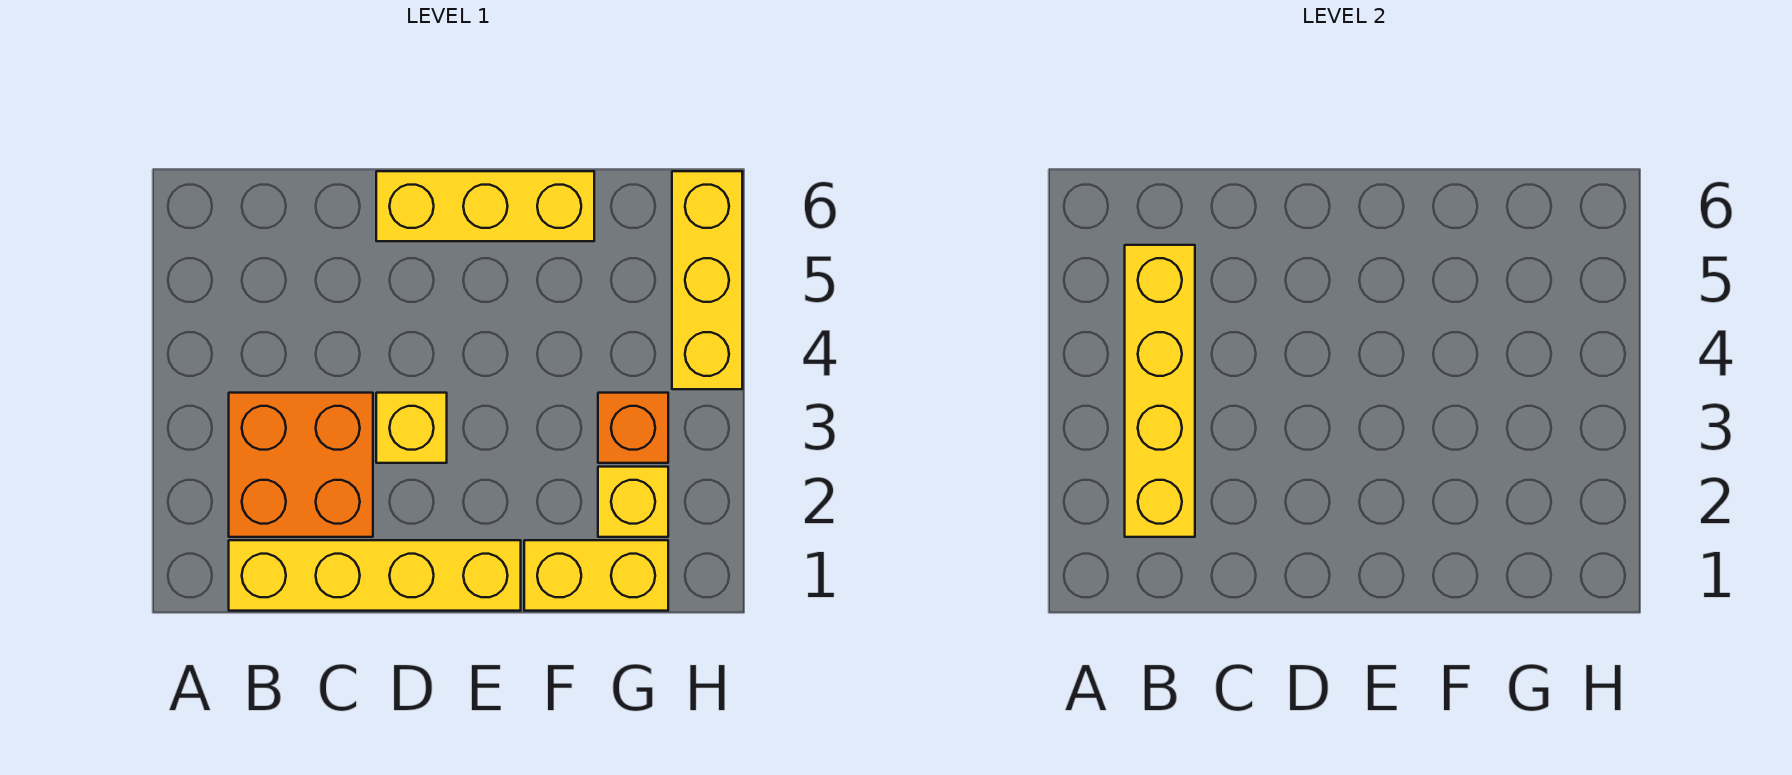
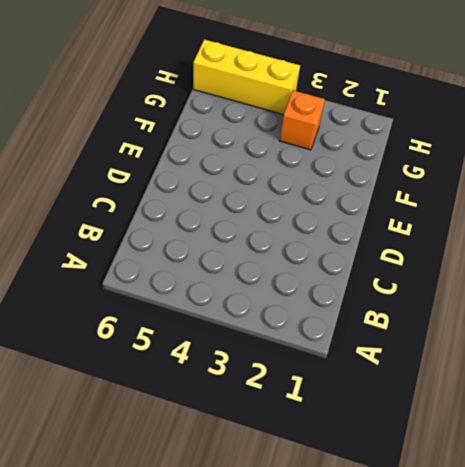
none -> yellow brick B1:E1 level 1
none -> orange brick B2:C3 level 1

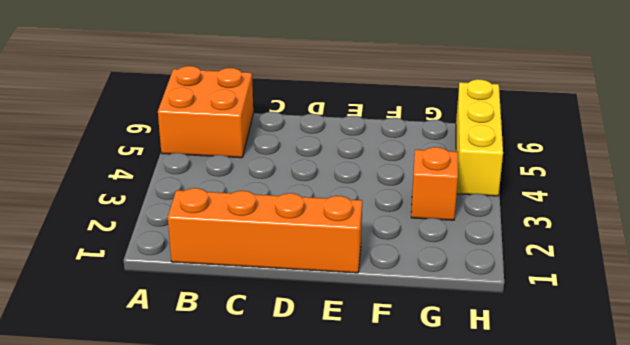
orange brick A5:B6 level 1 -> orange brick B2:C3 level 1
orange brick B1:E1 level 1 -> yellow brick B1:E1 level 1
none -> yellow brick D3 level 1
none -> yellow brick D6:F6 level 1

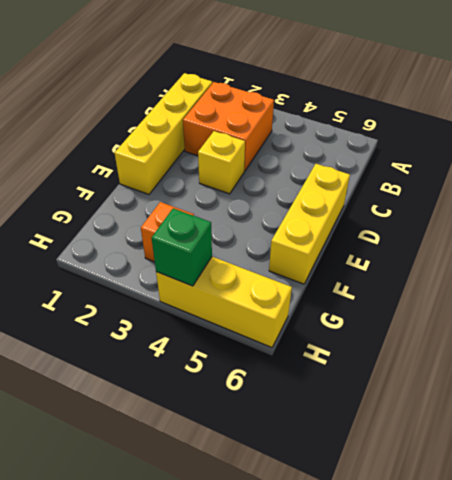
green brick H4 level 2 -> none
none -> yellow brick F1:G1 level 1
none -> yellow brick G2 level 1

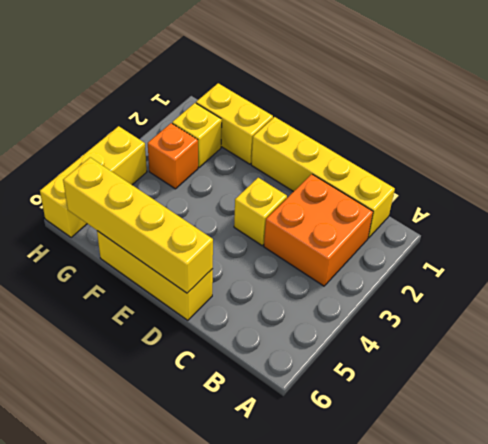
yellow brick D6:G6 level 2 -> yellow brick B2:B5 level 2

